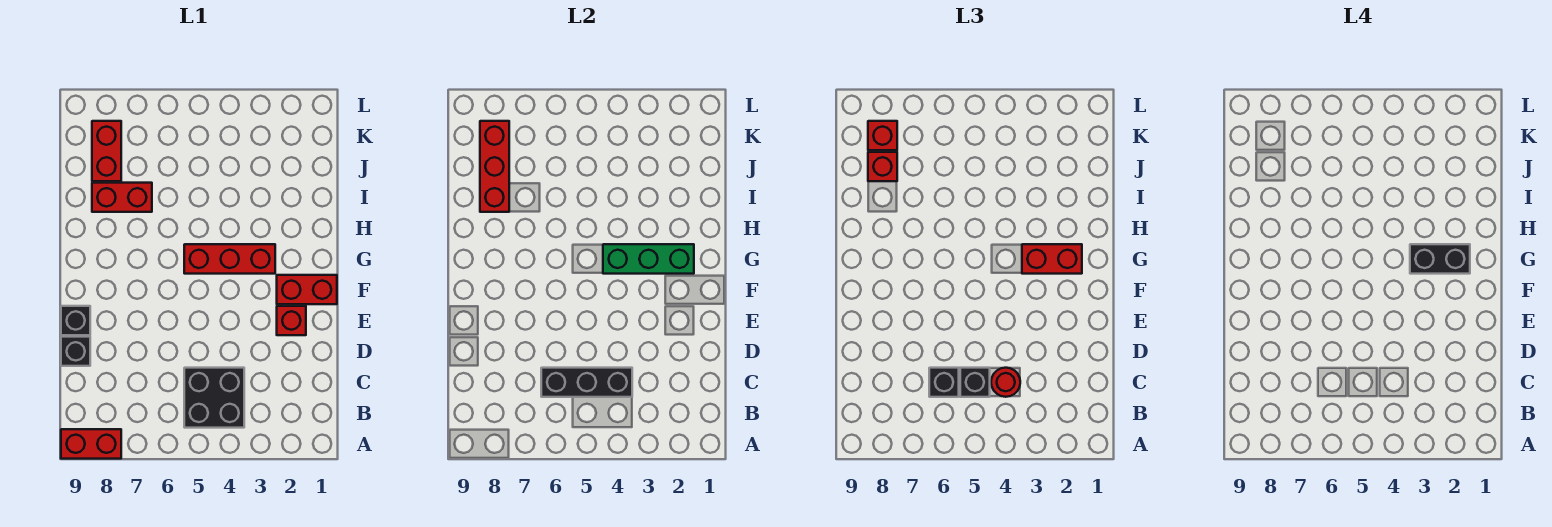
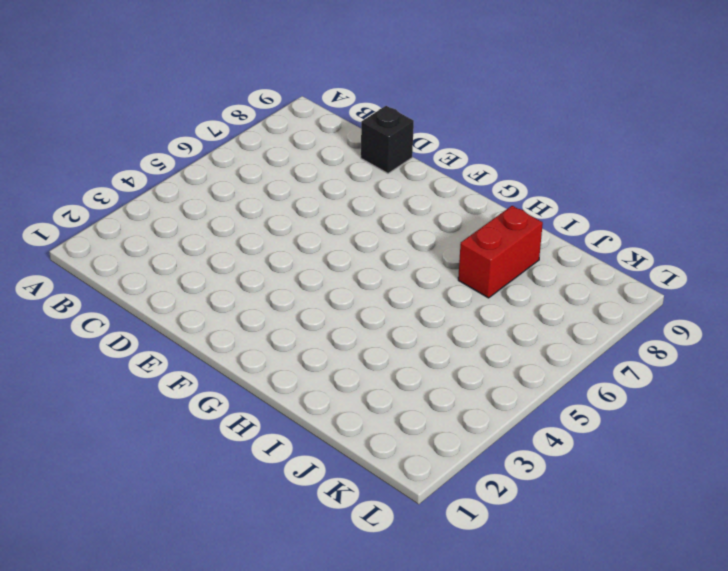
none -> red brick A8:A9 level 1
none -> black brick B4:C5 level 1
none -> red brick E2 level 1

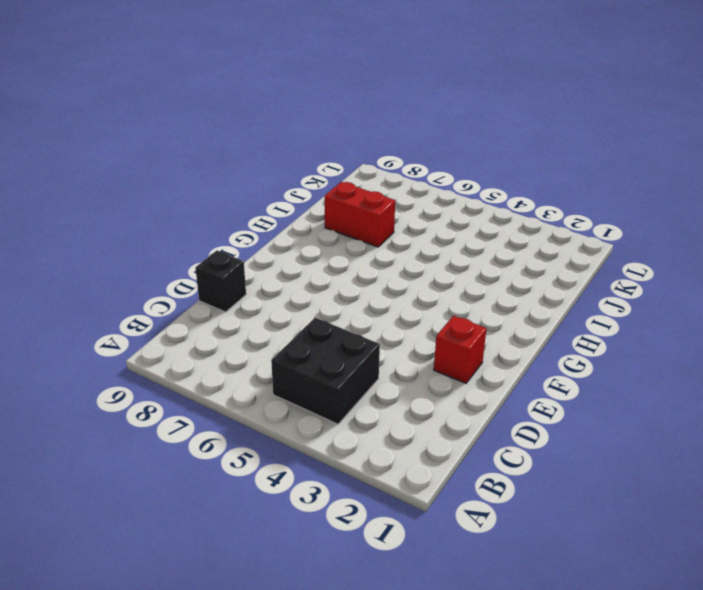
none -> red brick A8:A9 level 1
none -> black brick E9 level 1
none -> red brick F1:F2 level 1

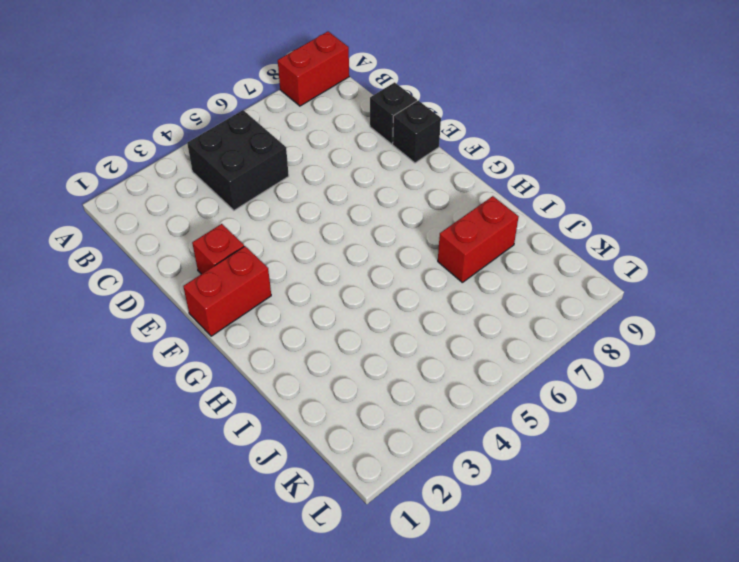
none -> red brick G3:G5 level 1
none -> red brick J8:K8 level 1
none -> black brick C4:C6 level 2

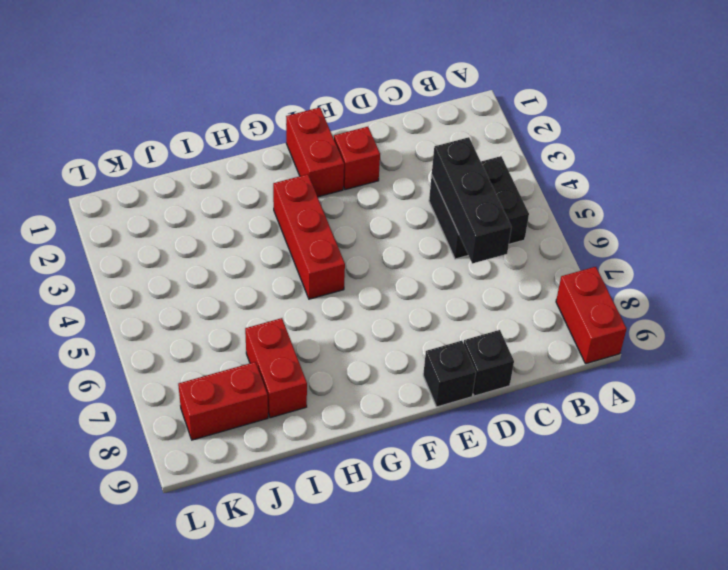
none -> green brick G2:G4 level 2
none -> red brick I8:K8 level 2
none -> red round brick C4 level 3

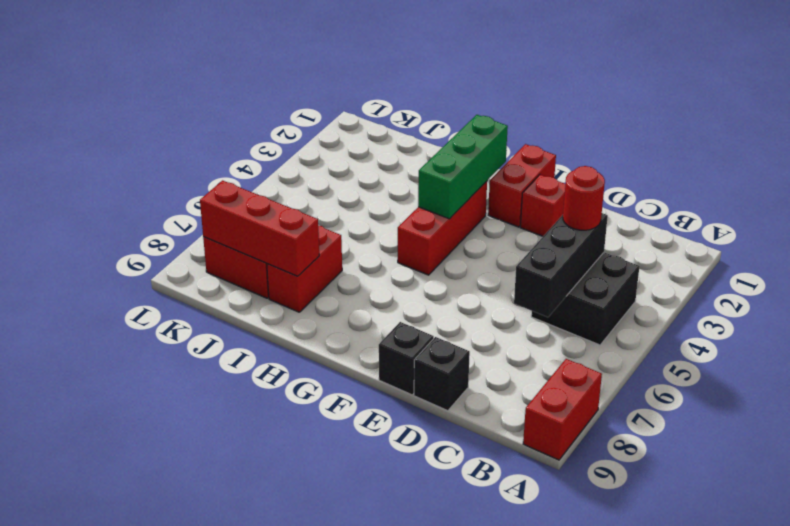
none -> black brick C5 level 3
none -> black brick C6 level 3
none -> red brick G2:G3 level 3

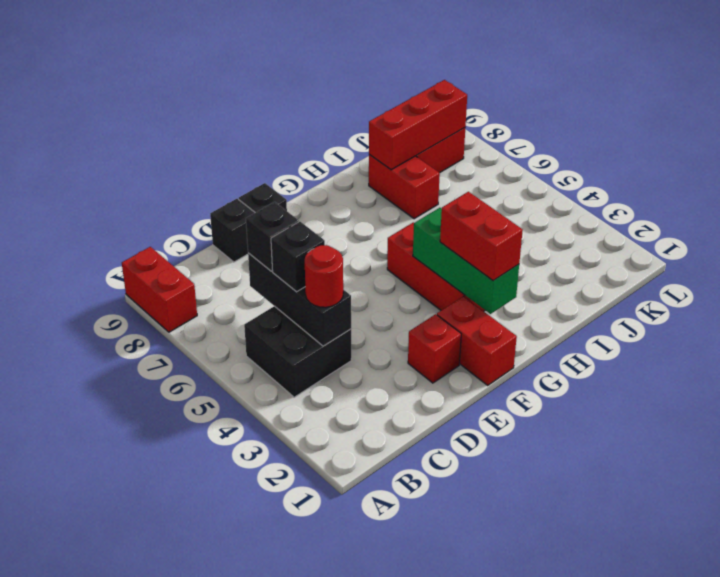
none -> red brick J8 level 3
none -> red brick K8 level 3
none -> black brick G2:G3 level 4

